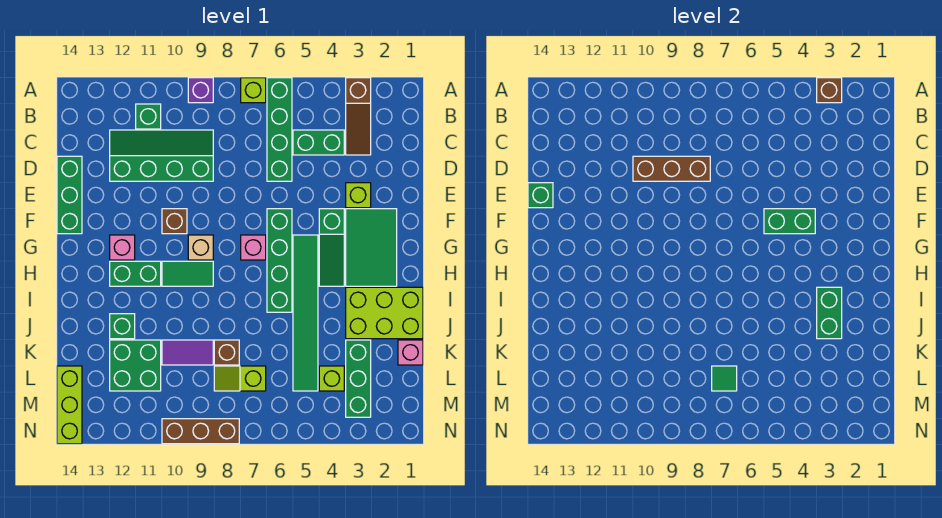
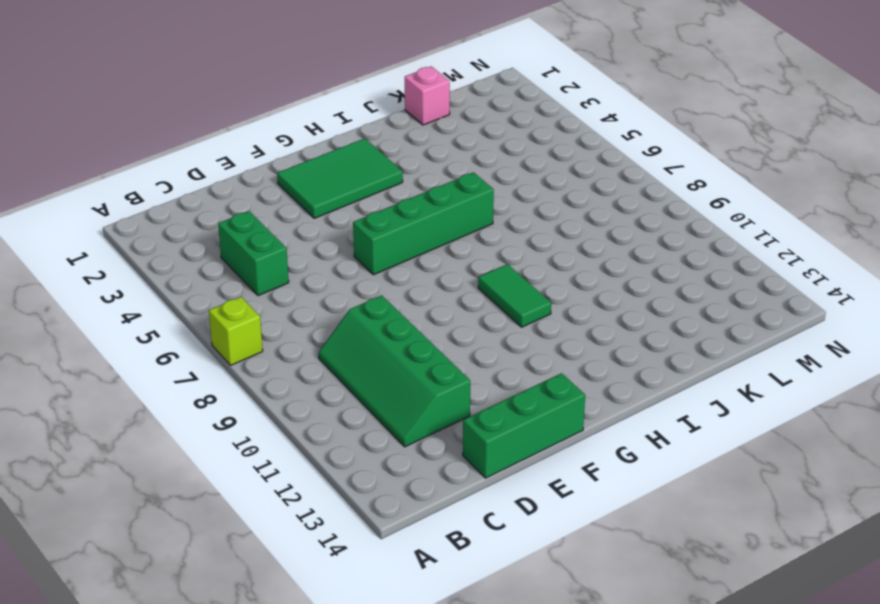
none -> brown slope A3:C3 level 1 top A
none -> green brick A6:D6 level 1
none -> purple brick A9 level 1
none -> green brick B11 level 1

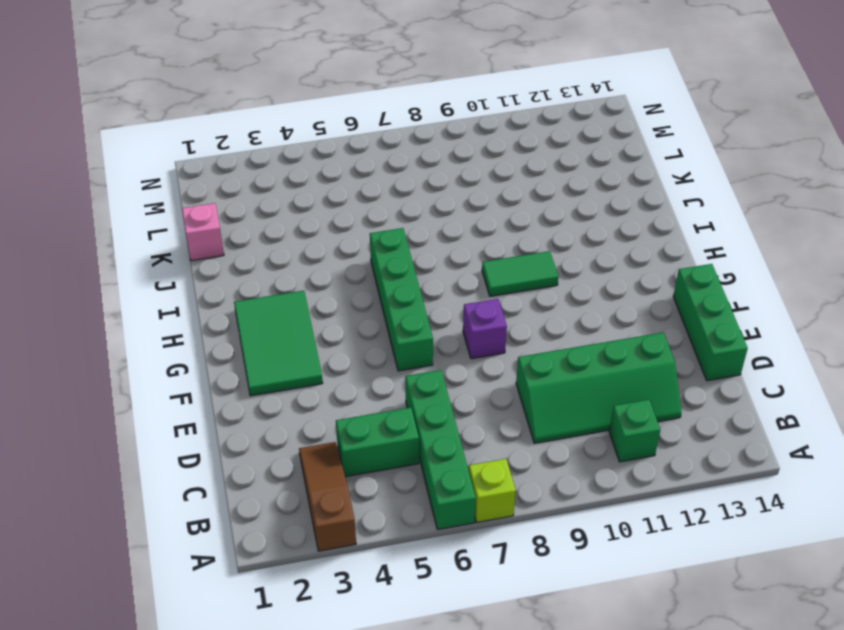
purple brick F8 level 1 -> purple brick A9 level 1
none -> lime brick E3 level 1
none -> green slope F4:H4 level 1 top F
none -> brown brick F10 level 1
none -> green tile G5:L5 level 1

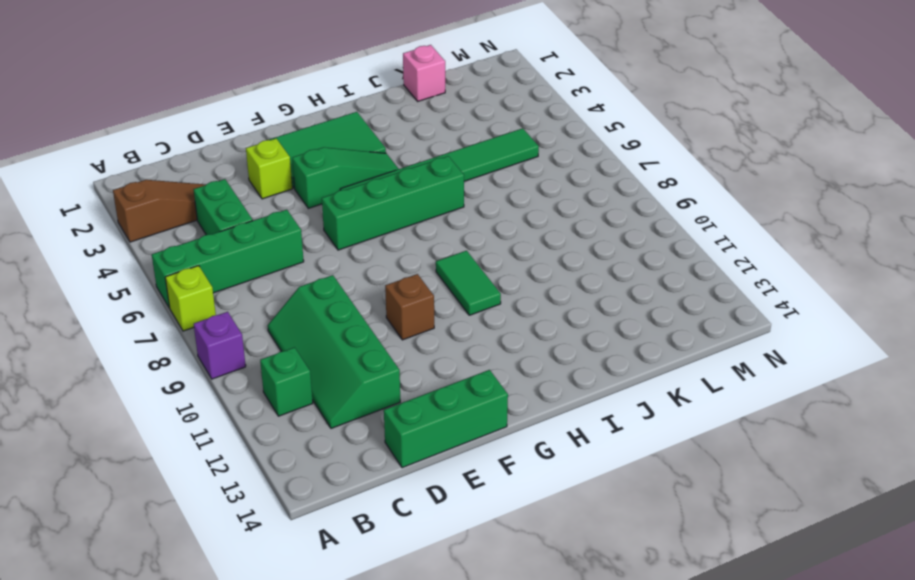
none -> pink brick G7 level 1
none -> tan brick G9 level 1
none -> pink brick G12 level 1
none -> green brick H11:H12 level 1

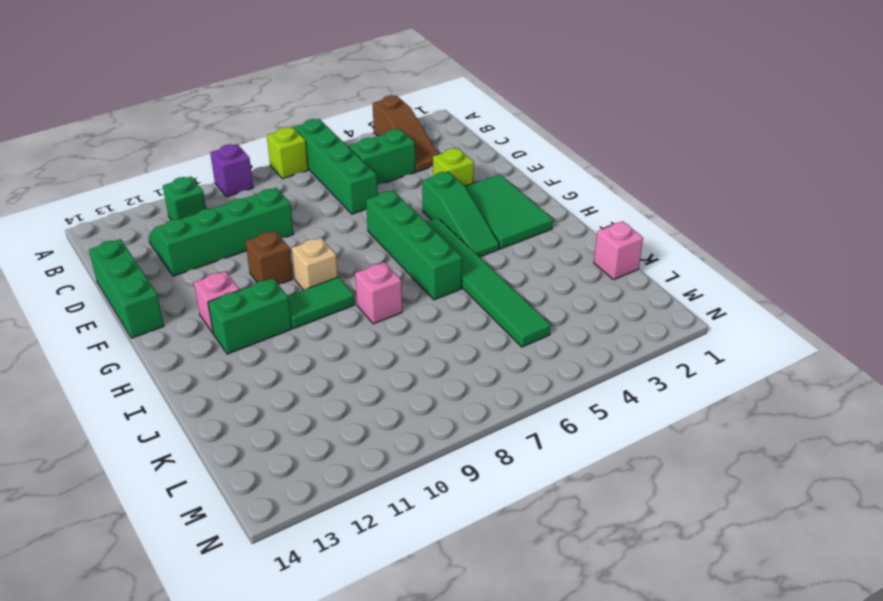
pink brick I8 level 1 -> pink brick G7 level 1
none -> lime brick I1:J3 level 1
none -> green brick J12 level 1
none -> green brick K3:M3 level 1
none -> brown brick K8 level 1

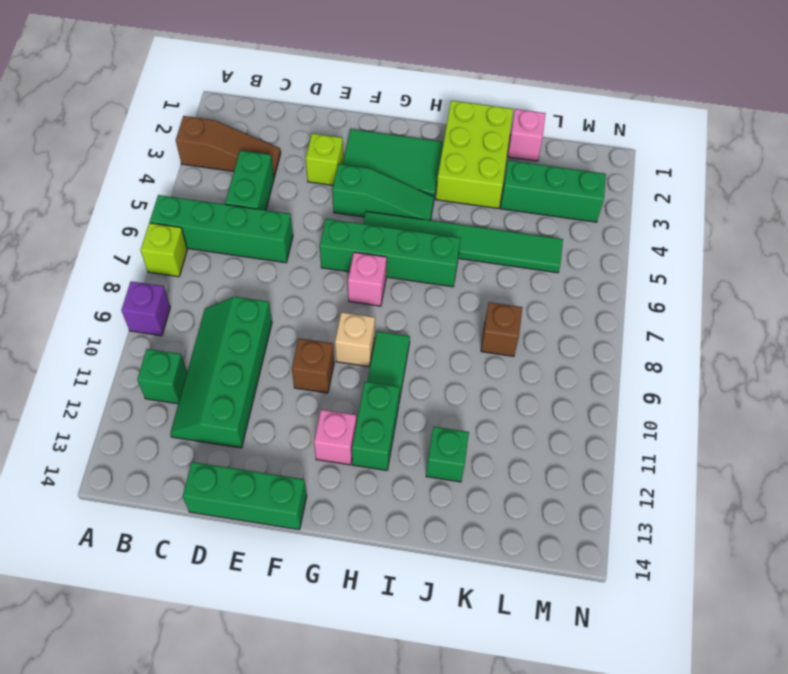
none -> purple tile K9:K10 level 1
none -> green brick K11:L12 level 1
none -> lime brick L4 level 1
none -> lime slope L7:L8 level 1 top 7

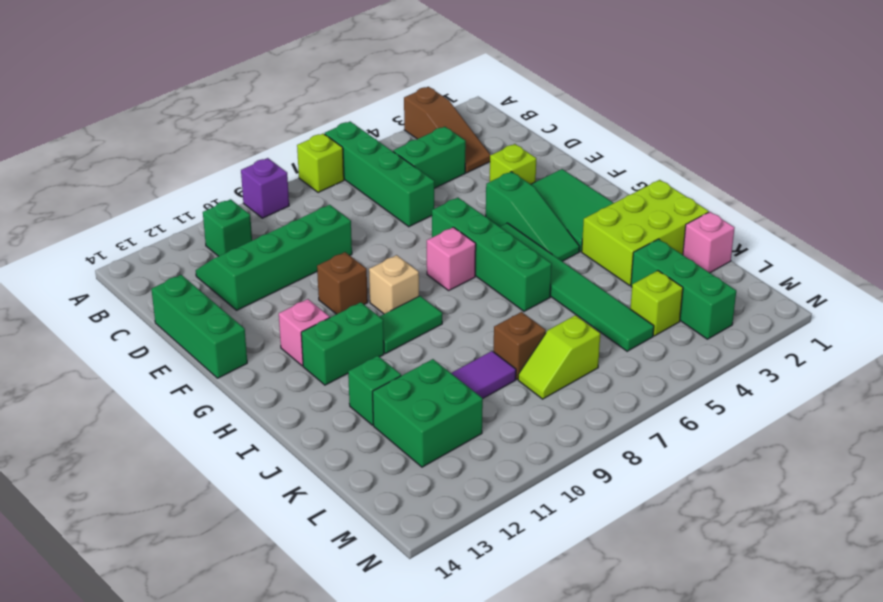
none -> lime brick L14:N14 level 1
none -> brown brick N8:N10 level 1
none -> brown brick A3 level 2
none -> brown brick D8:D10 level 2

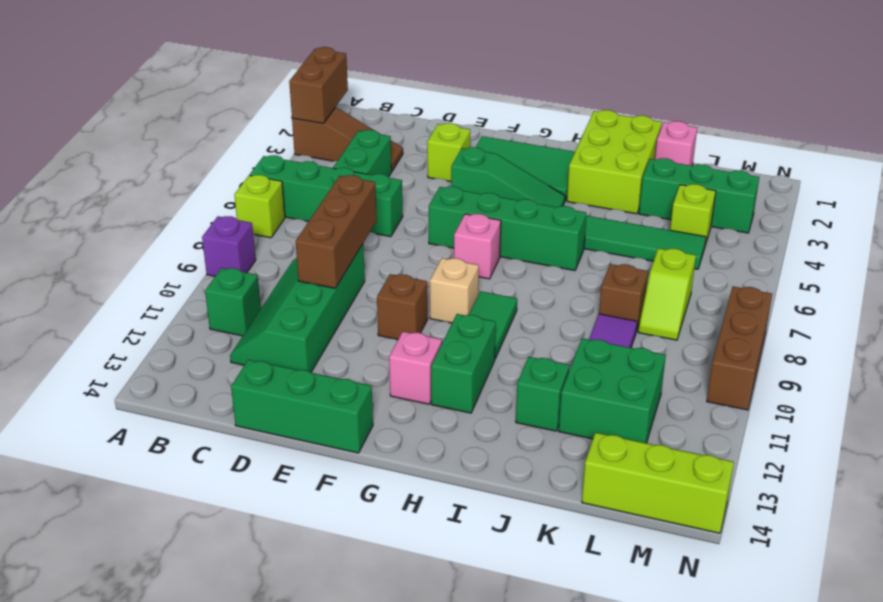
brown brick A2:A3 level 2 -> brown brick A3 level 2
none -> green brick E14 level 2
none -> green brick F4:F5 level 2
none -> green brick I3:J3 level 2
none -> green tile L7 level 2

